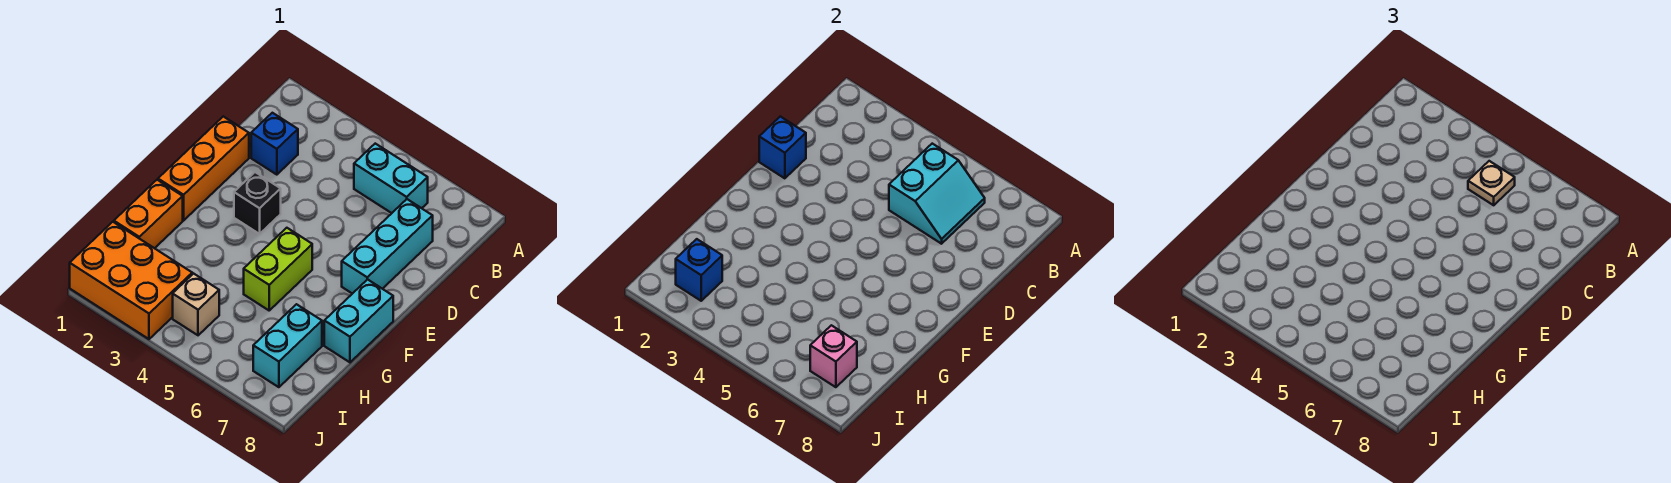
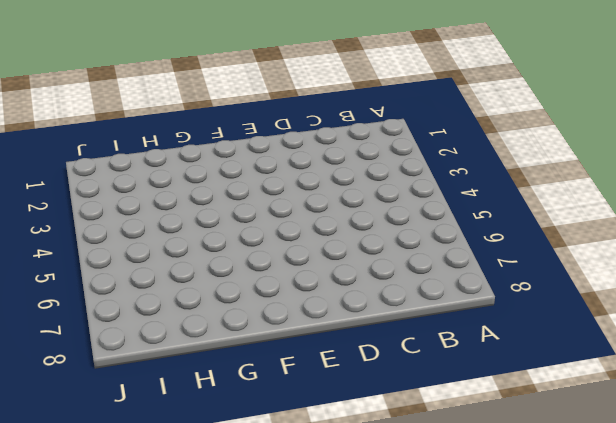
none -> cyan brick B5:B6 level 1
none -> blue brick C2 level 1
none -> cyan brick C7:E7 level 1

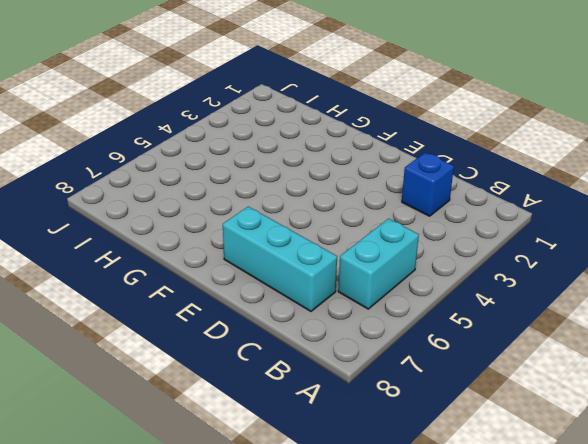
none -> orange brick D1:F1 level 1
none -> black brick E3 level 1
none -> lime brick F5:G5 level 1

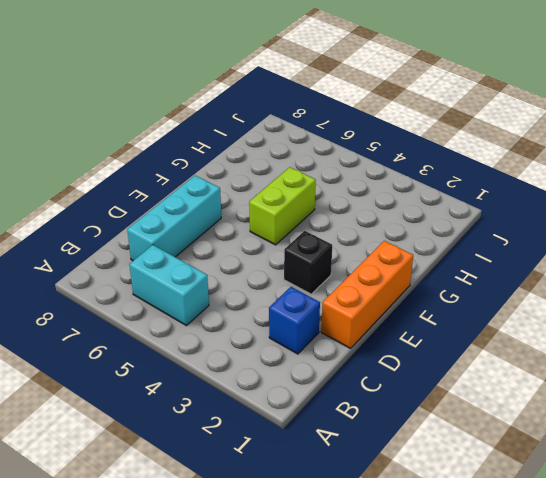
none -> cyan brick F8:G8 level 1
none -> orange brick G1:H1 level 1
none -> cyan brick H7:I7 level 1

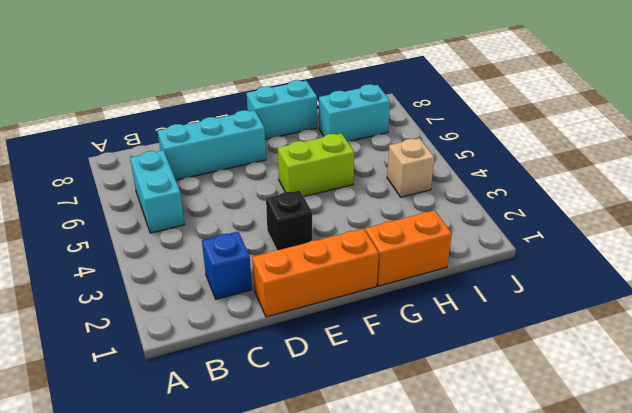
none -> orange brick I1:J3 level 1
none -> cyan slope B5:C6 level 2 top 5
none -> blue brick D1 level 2

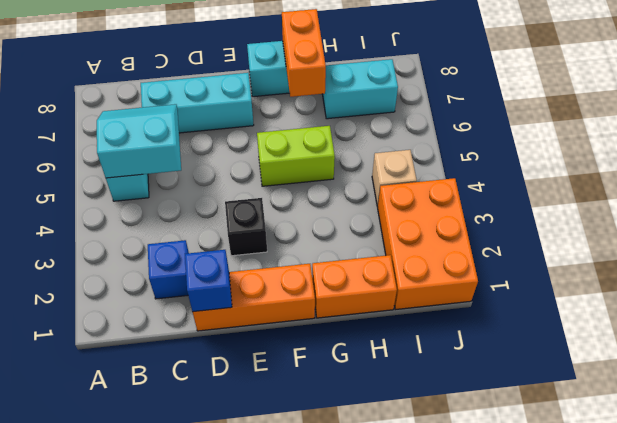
orange brick G7:G8 level 2 -> none
none -> blue brick I2 level 2
none -> pink brick I7 level 2
none -> tan plate B5 level 3

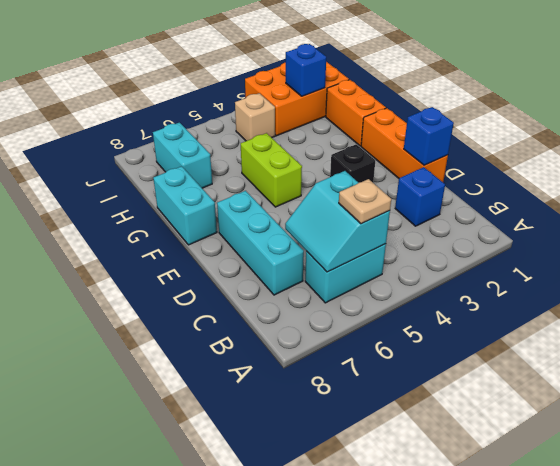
none -> pink brick I7 level 2

